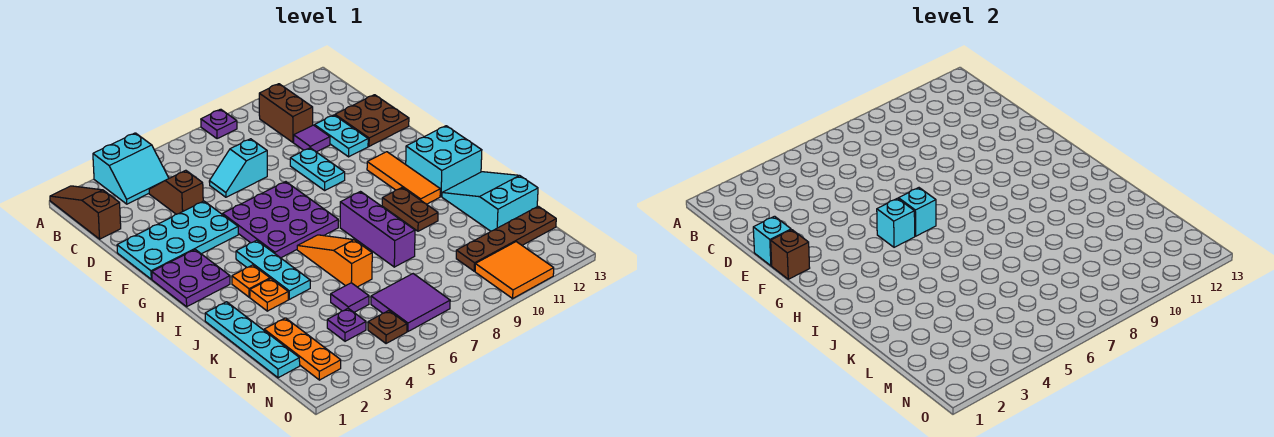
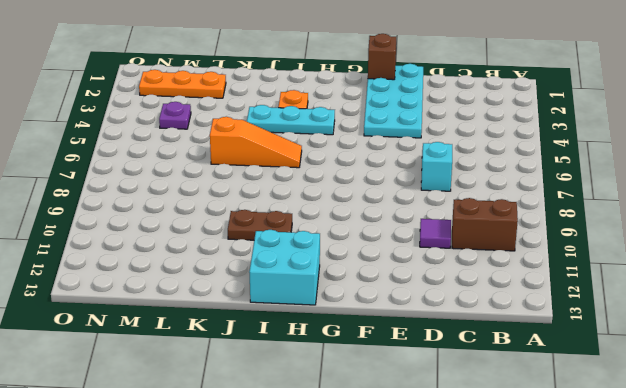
none -> brown slope A1:C1 level 1 top C
none -> cyan slope A3:B4 level 1 top A
none -> purple plate A8 level 1
none -> brown slope C4:D4 level 1 top D

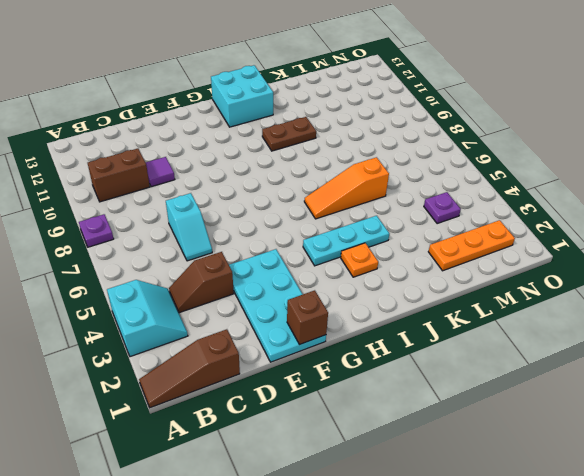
none -> cyan plate D11:E11 level 1
none -> brown plate D12:E13 level 1
none -> cyan plate E9:F9 level 1
none -> purple plate F5:H7 level 1

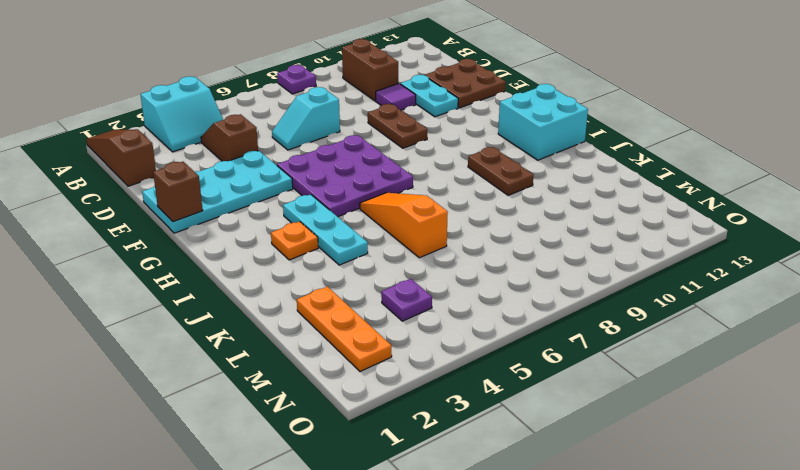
brown plate E9:F9 level 1 -> cyan plate E9:F9 level 1
none -> purple plate G1:H2 level 1
none -> orange tile G11:I11 level 1
none -> purple brick I8:K8 level 1
none -> cyan plate J1:M1 level 1

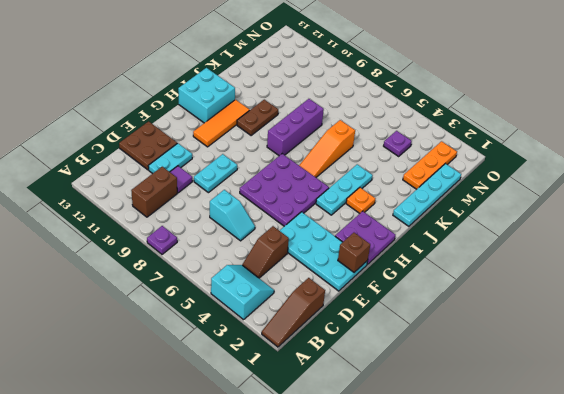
none -> orange plate J3 level 1
none -> cyan slope J12:L13 level 1 top L
none -> purple tile L5 level 1
none -> purple tile M6:N7 level 1

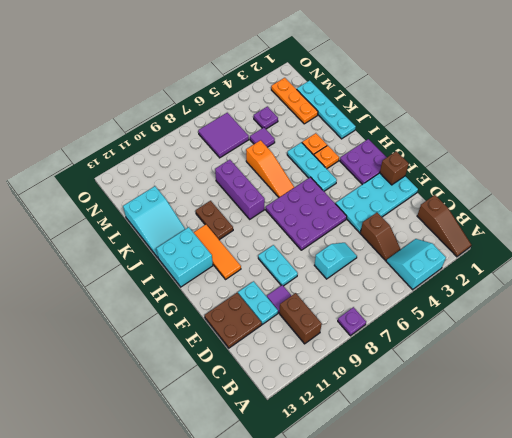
none -> brown plate M10:M13 level 1
none -> brown plate N5 level 1
none -> orange tile N10:O11 level 1
none -> cyan brick E1 level 2

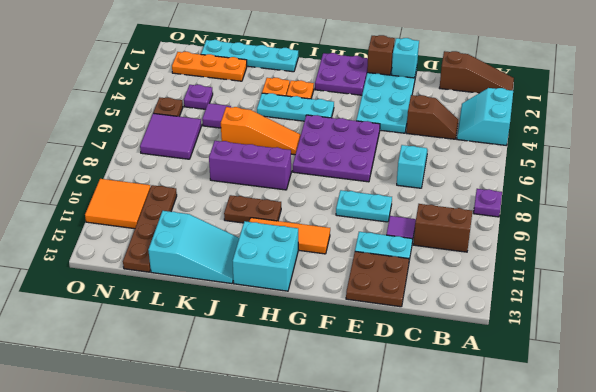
none -> cyan brick G5 level 2
none -> cyan brick G6 level 2

